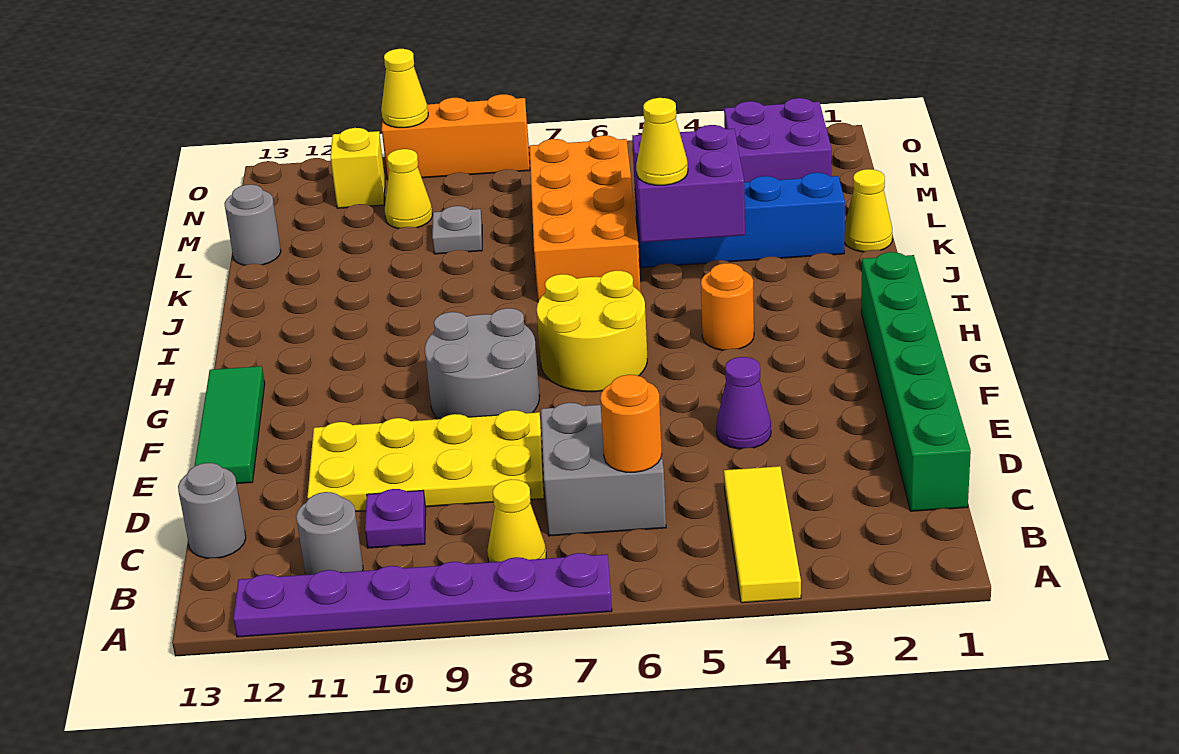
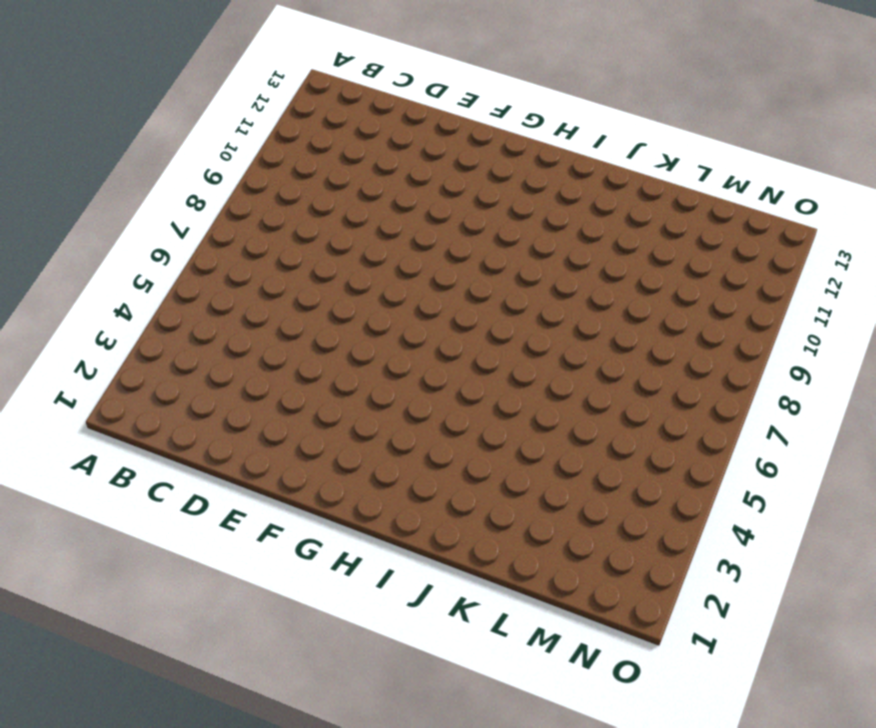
none -> yellow tile A4:C4 level 1
none -> purple plate A7:A12 level 1
none -> yellow cone B8 level 1

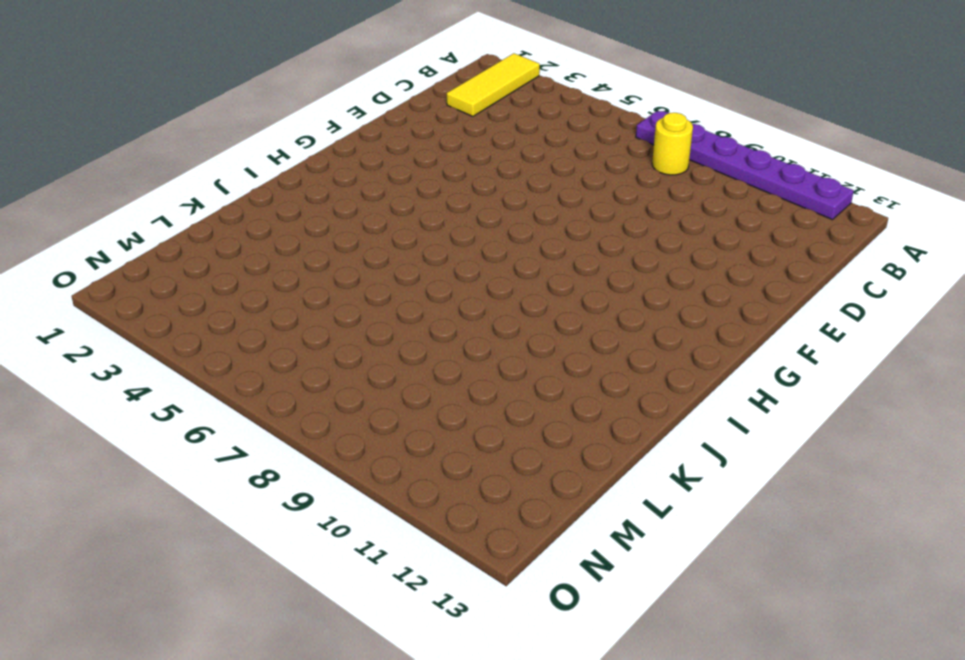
yellow tile A2:C2 level 1 -> yellow tile A4:C4 level 1
yellow round brick B8 level 1 -> yellow cone B8 level 1
none -> grey round brick B11 level 1
none -> green brick C1:H1 level 1
none -> grey brick C6:D7 level 1

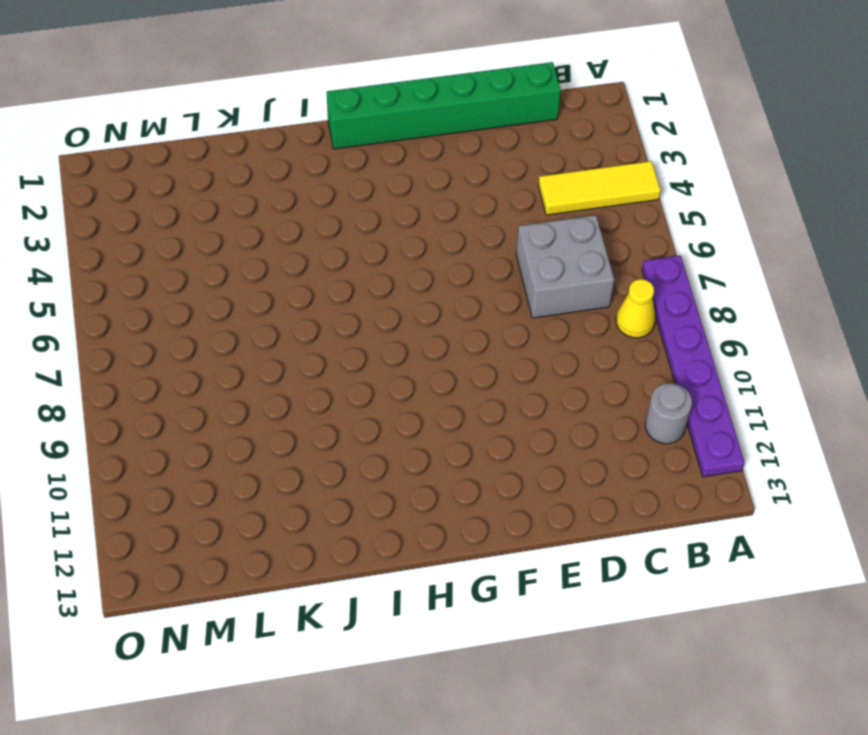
none -> purple plate C10 level 1
none -> grey round brick C13 level 1
none -> yellow plate D8:E11 level 1

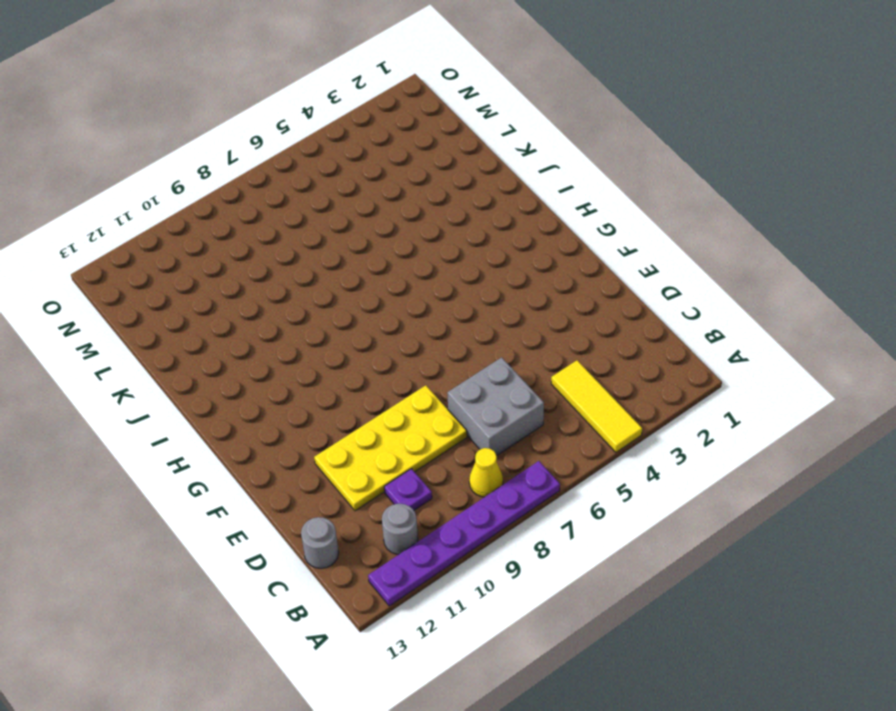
none -> green brick C1:H1 level 1
none -> purple cone E4 level 1
none -> green tile E13:G13 level 1

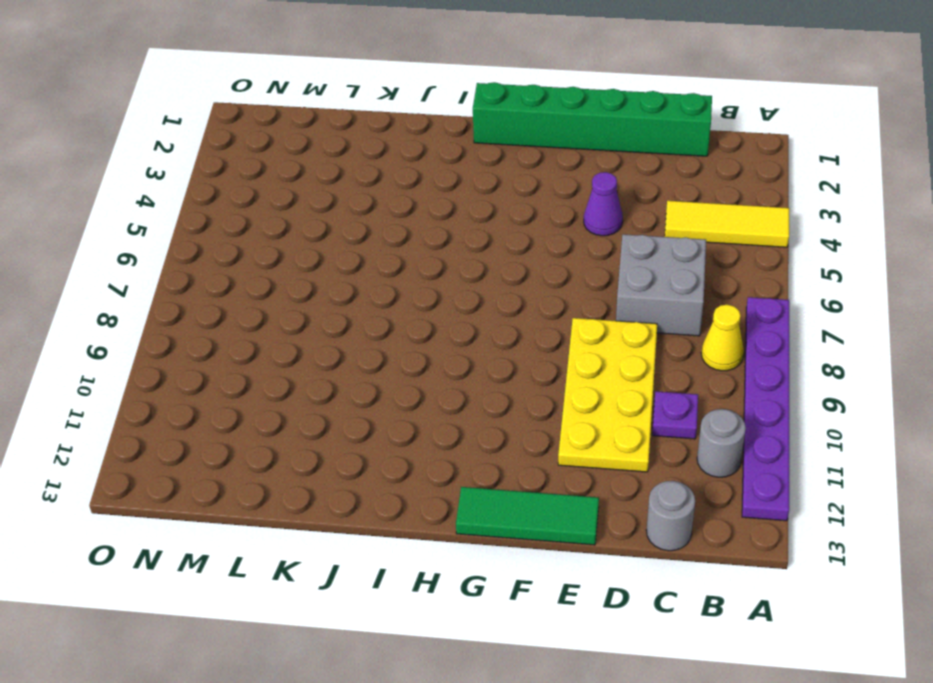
none -> grey round brick F8:G9 level 1
none -> yellow round brick G6:H7 level 1
none -> orange round brick H4 level 1

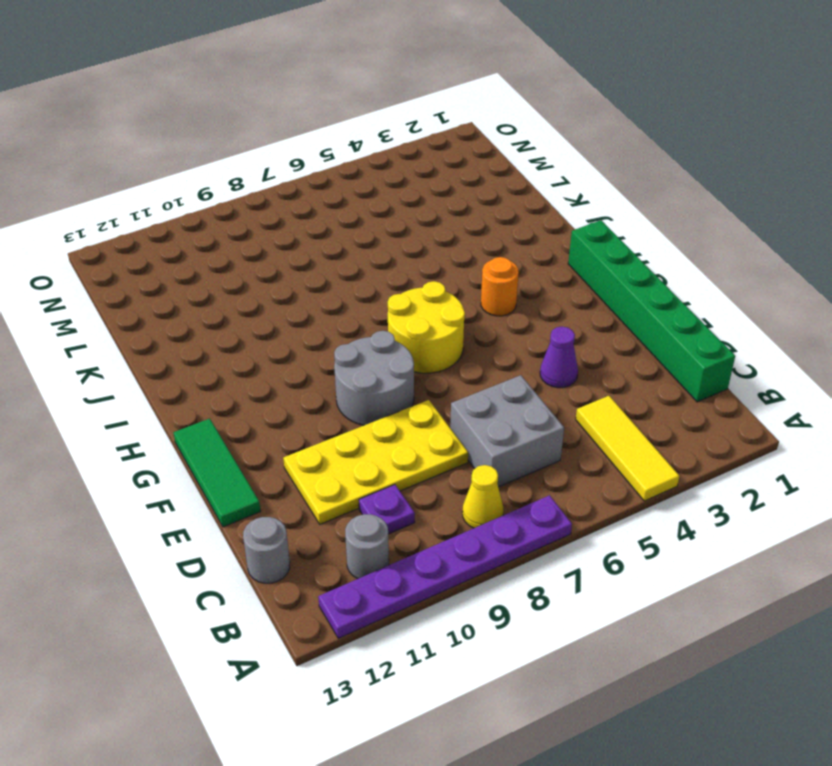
none -> orange brick J6:M7 level 1
none -> yellow cone K1 level 1
none -> blue brick K2:K5 level 1

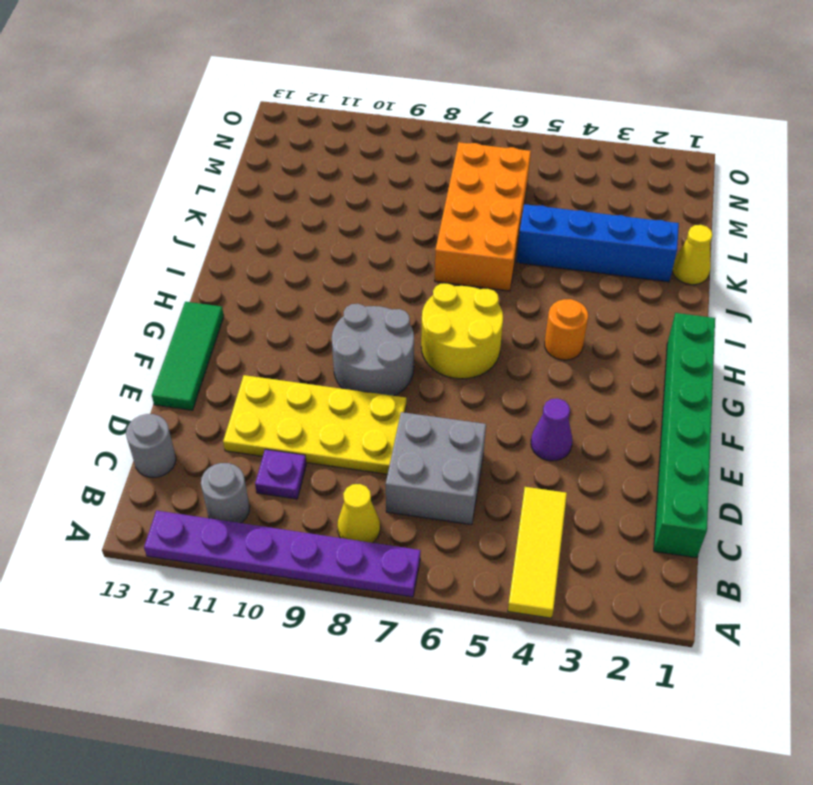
none -> grey plate L9 level 1
none -> grey round brick L13 level 1
none -> purple brick M2:N3 level 1

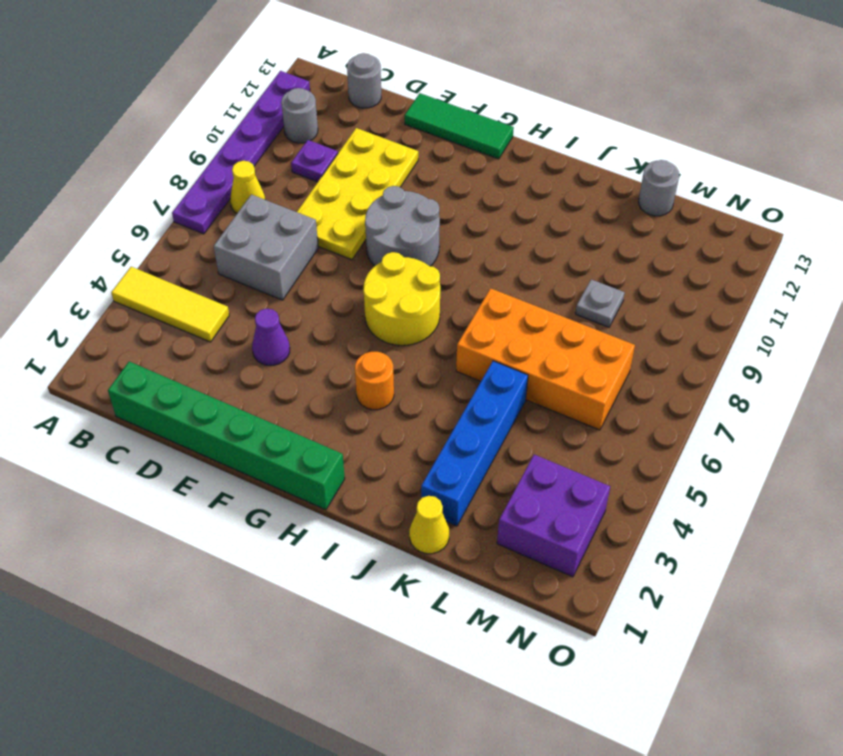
none -> yellow cone M10 level 1
none -> yellow brick N11 level 1
none -> orange brick O8:O10 level 1

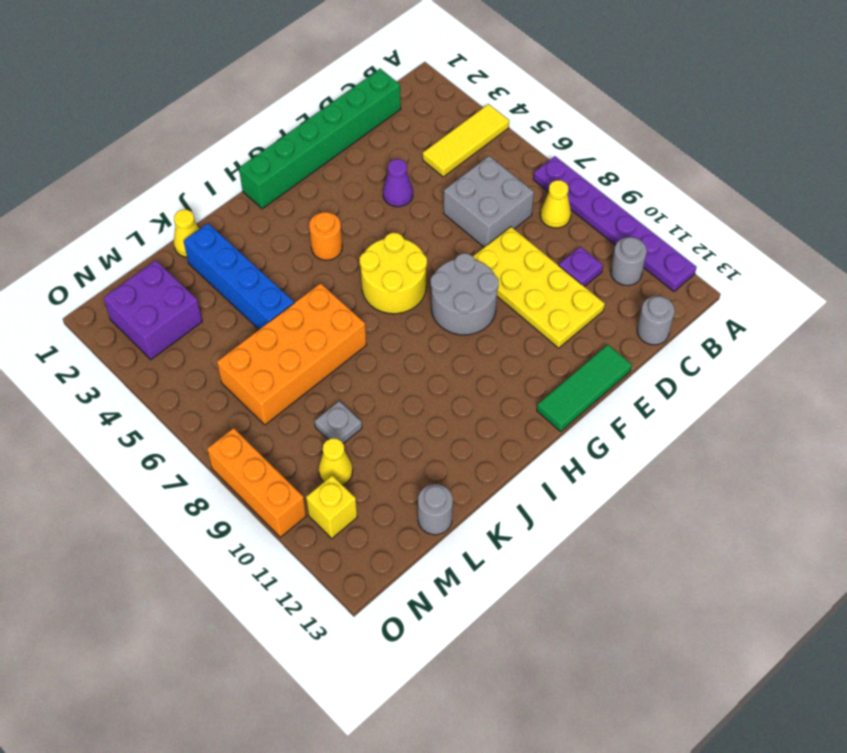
none -> orange round brick C6 level 2
none -> purple brick J4:K5 level 2
none -> yellow cone O10 level 2

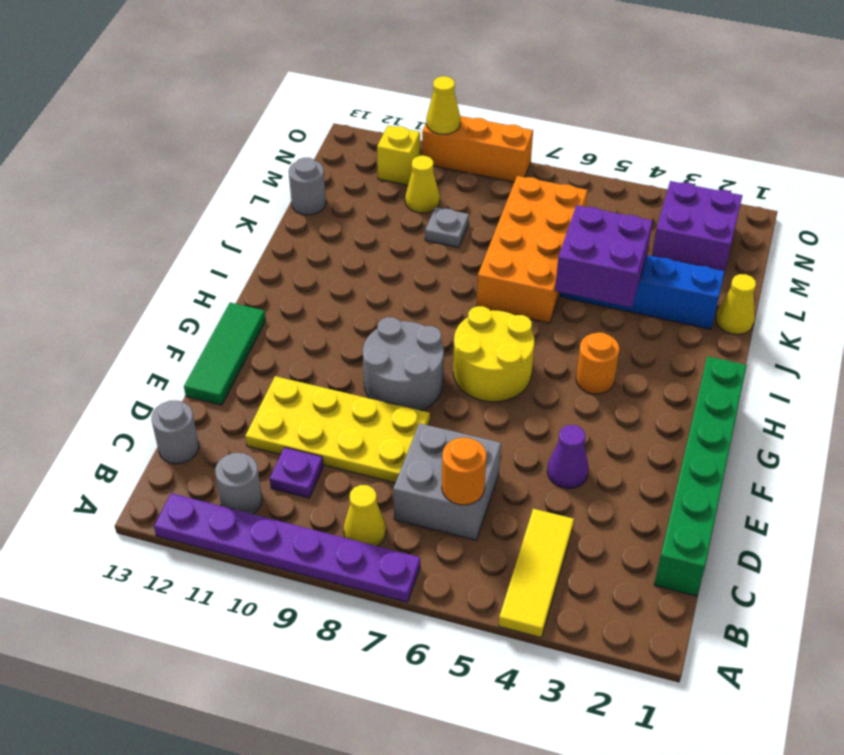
none -> yellow cone J5 level 3

